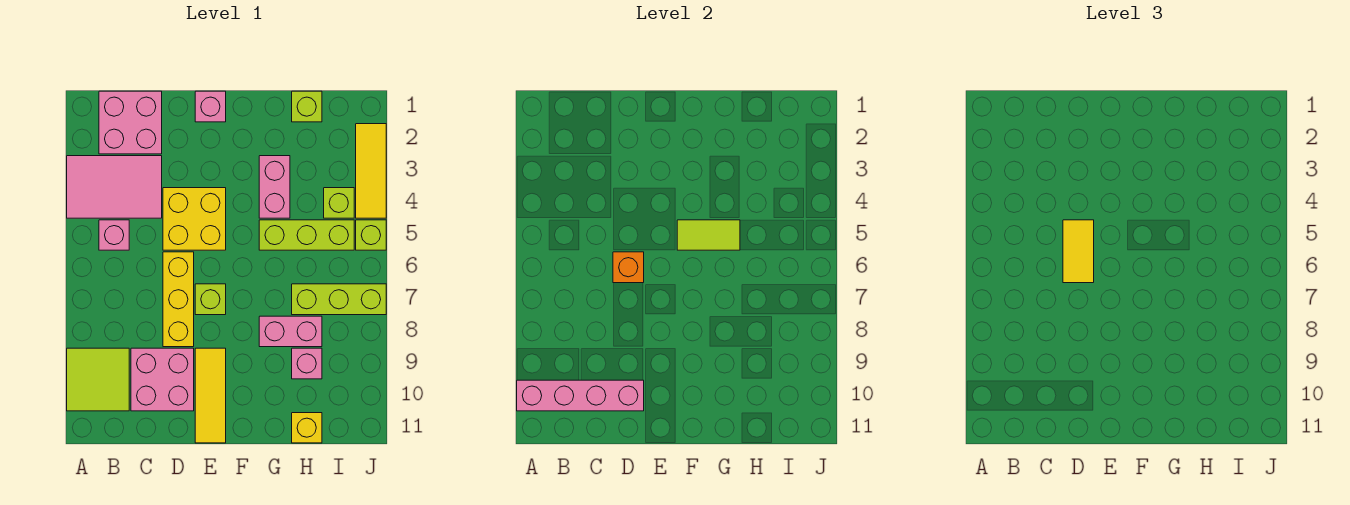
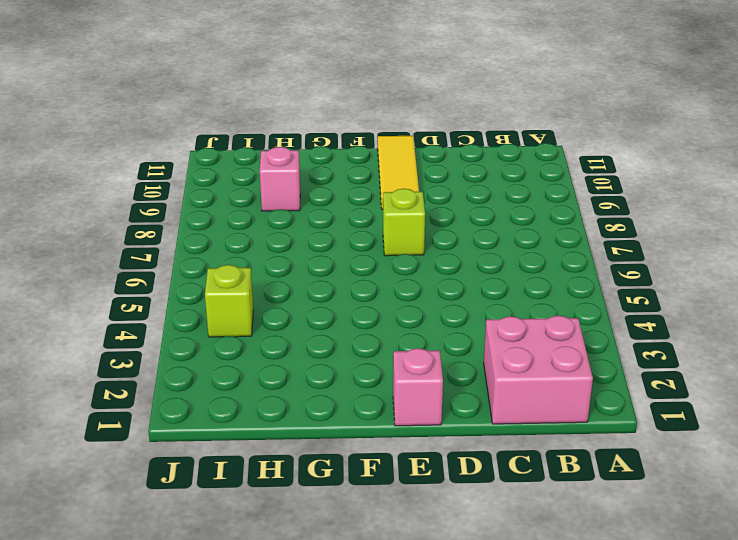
none -> pink tile A3:C4 level 1
none -> lime tile A9:B10 level 1
none -> pink brick B5 level 1

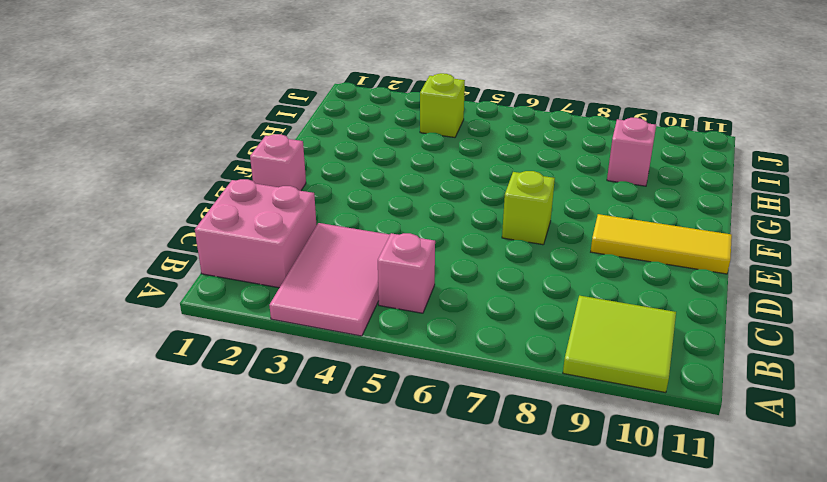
none -> pink brick C9:D10 level 1
none -> yellow brick D4:E5 level 1
none -> yellow brick D6:D8 level 1

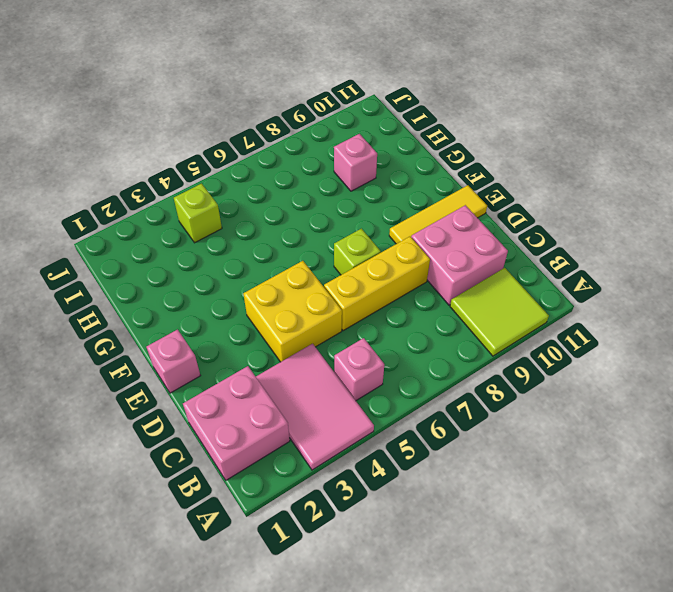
none -> pink brick G3:G4 level 1
none -> lime brick G5:I5 level 1
none -> pink brick G8:H8 level 1

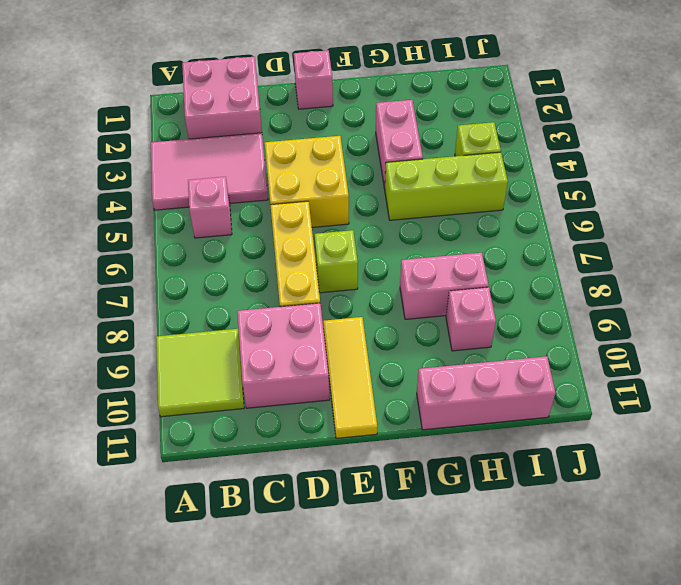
pink brick G11:I11 level 1 -> yellow brick H11 level 1
none -> lime brick H1 level 1
none -> lime brick H7:J7 level 1
none -> yellow tile J2:J4 level 1

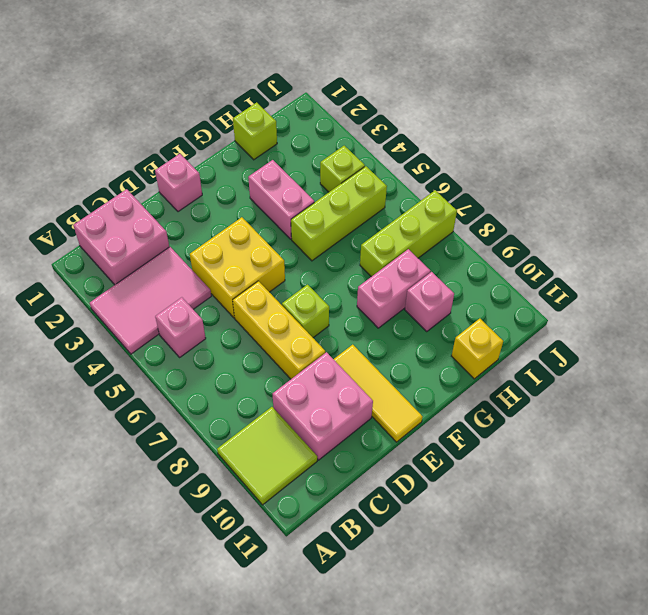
none -> yellow tile J2:J4 level 1
none -> lime brick J5 level 1
none -> pink brick A10:D10 level 2

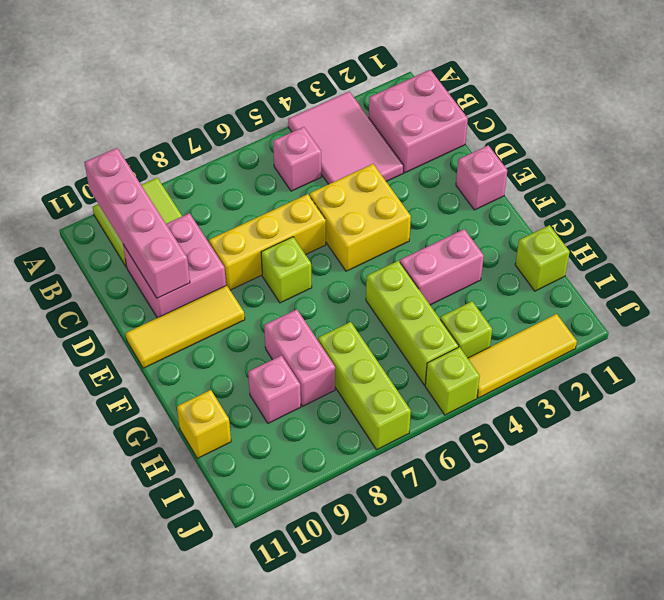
none -> orange brick D6 level 2
none -> lime tile F5:G5 level 2
none -> yellow tile D5:D6 level 3

